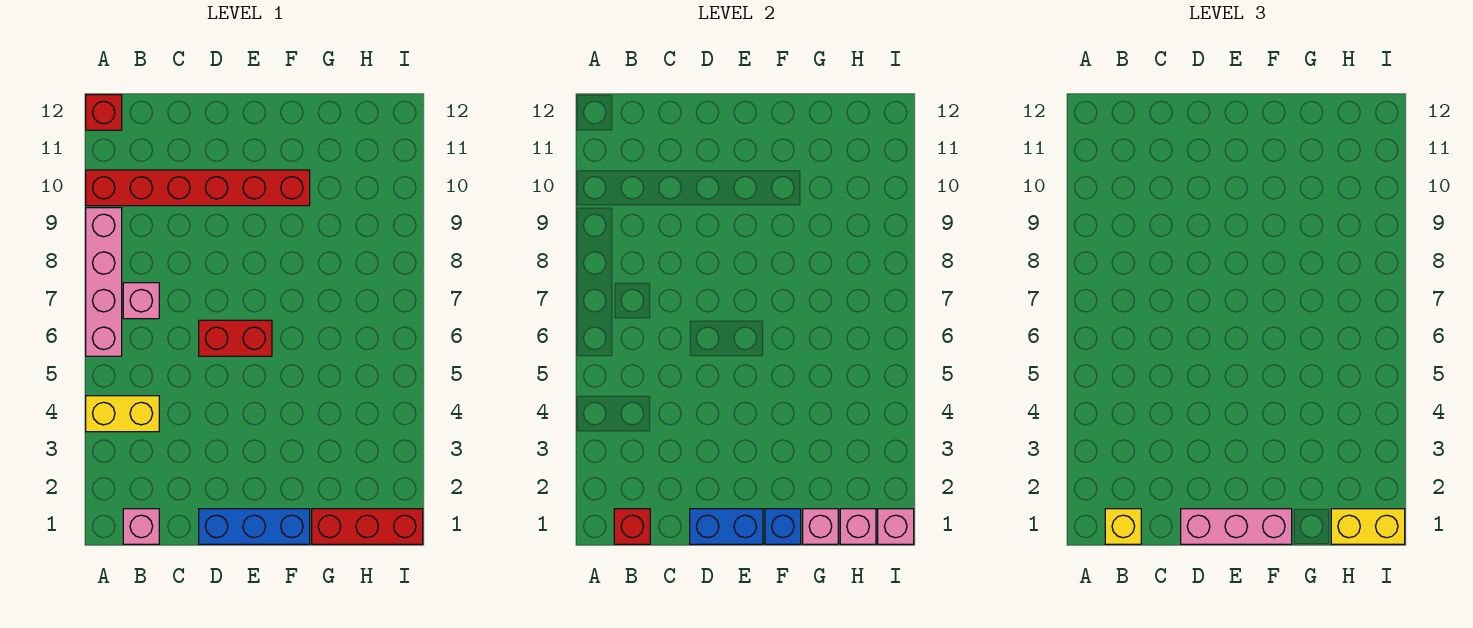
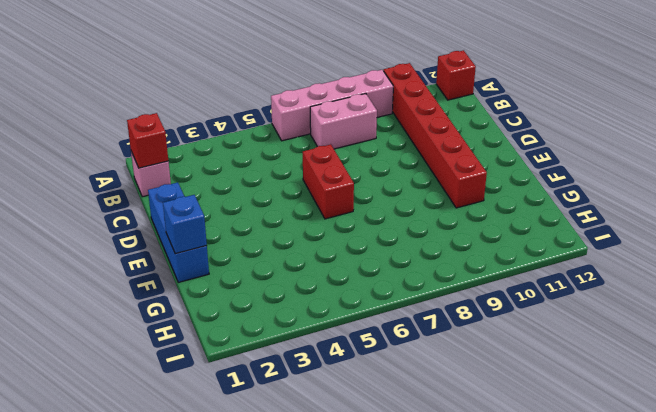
pink brick B7:B8 level 1 -> pink brick B7 level 1
none -> yellow brick A4:B4 level 1
none -> red brick G1:I1 level 1
none -> blue brick D1:E1 level 2

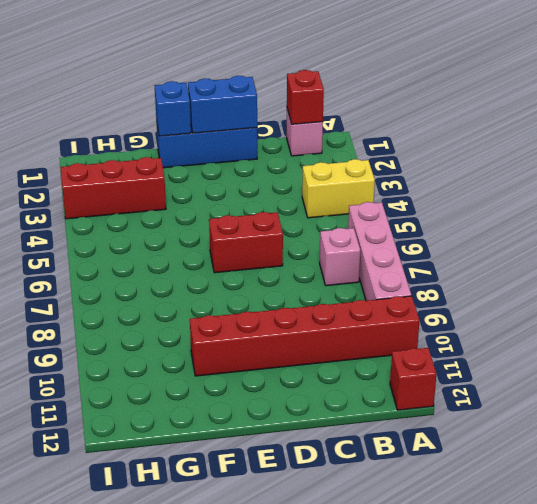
red brick G3:I3 level 1 -> red brick G1:I1 level 1
none -> pink brick G1 level 2
none -> pink brick H1 level 2
none -> pink brick I1 level 2

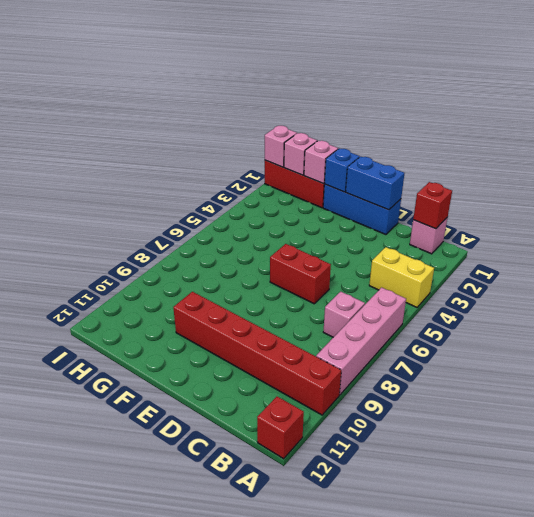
none -> yellow brick B1 level 3
none -> pink brick D1:F1 level 3
none -> yellow brick H1:I1 level 3

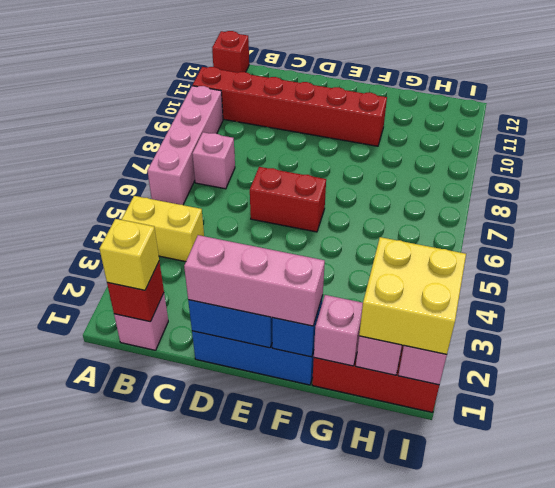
yellow brick H1:I2 level 3 -> yellow brick H1:I1 level 3

